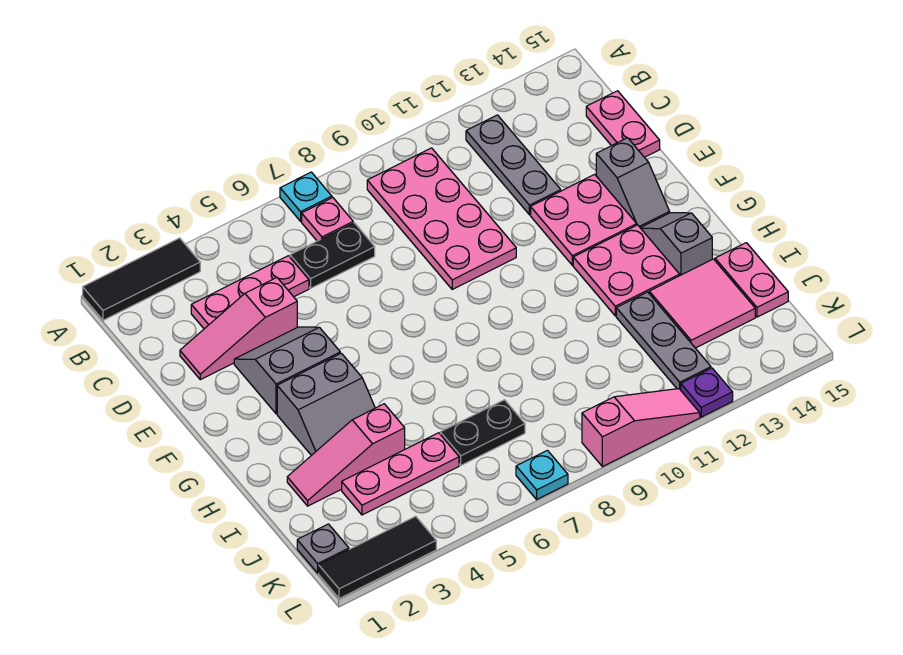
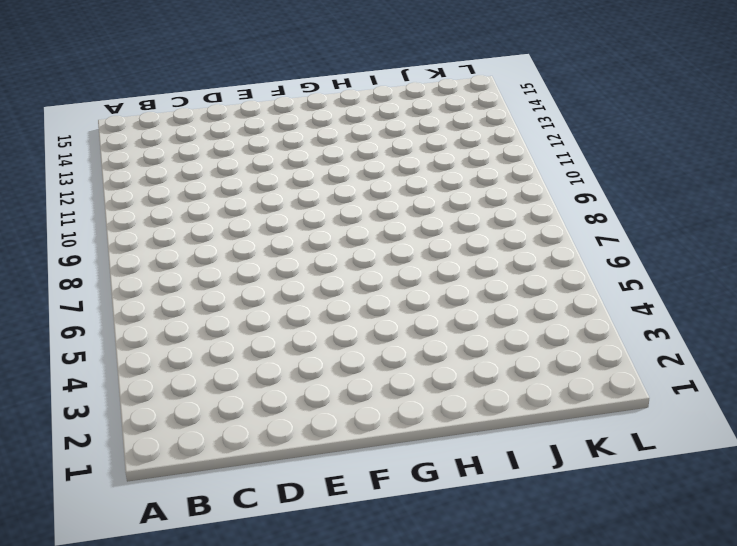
none -> black tile A1:A3 level 1
none -> cyan plate A7 level 1
none -> pink plate B7 level 1

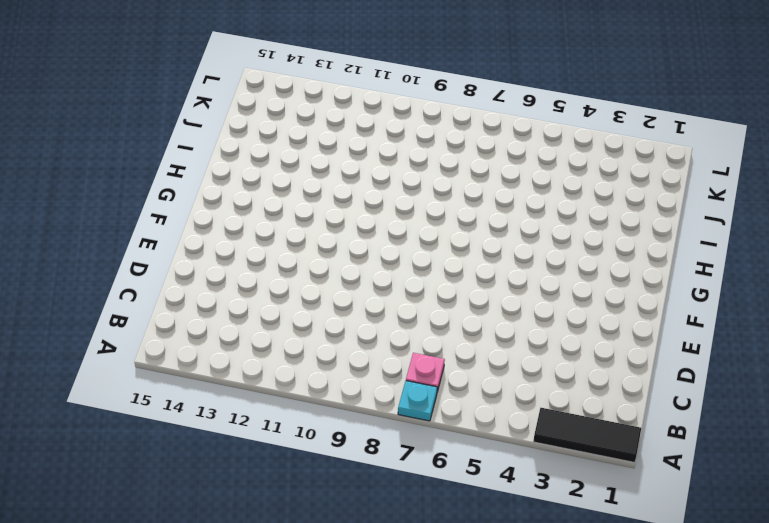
none -> pink plate B9:E10 level 1
none -> grey plate B12:D12 level 1
none -> pink plate C3:C5 level 1

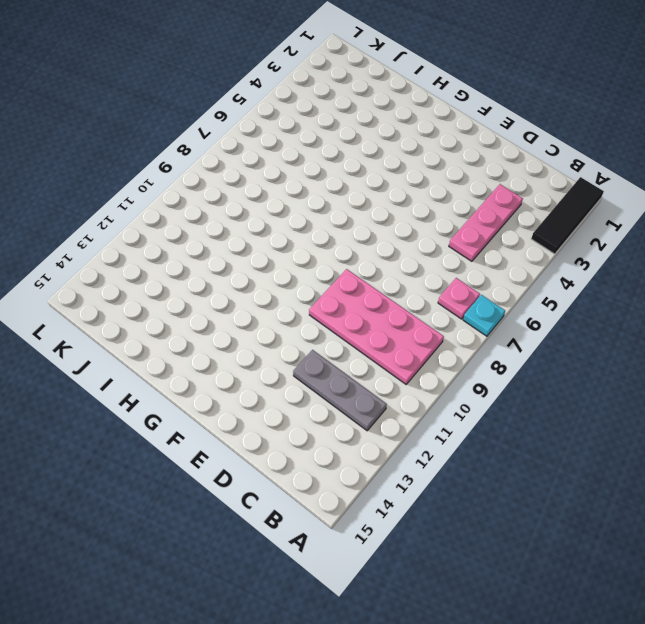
none -> black plate C6:C7 level 1
none -> pink plate C15:D15 level 1
none -> pink slope D2:D4 level 1 top 4

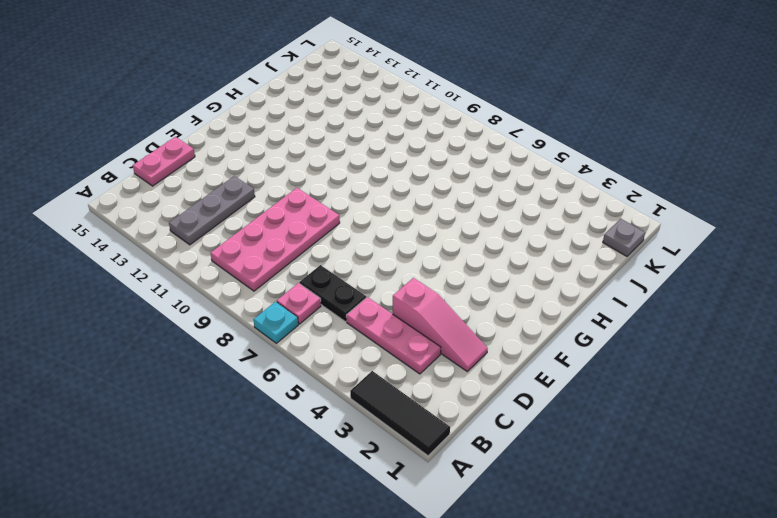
none -> grey slope E3:F4 level 1 top F
none -> pink plate E12:F13 level 1
none -> grey slope E14:F14 level 1 top E

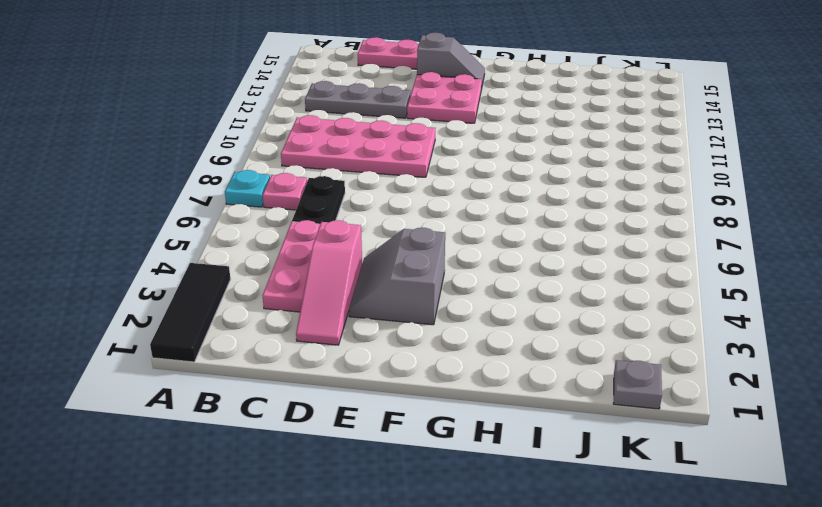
none -> grey slope G3:H4 level 1 top G
none -> pink plate G12:H13 level 1
none -> grey slope G14:H14 level 1 top H

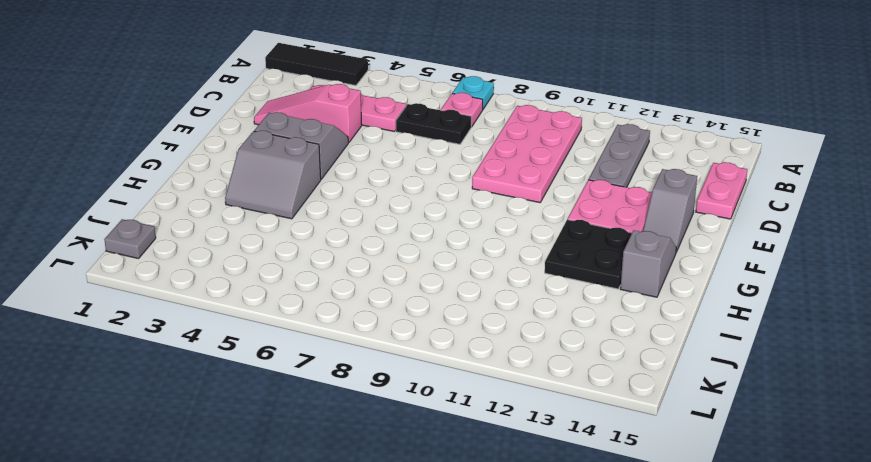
black plate G12:H13 level 1 -> pink plate G12:H13 level 1
none -> pink slope I2:I4 level 1 top 4
none -> grey plate I12:K12 level 1
none -> pink tile I13:J14 level 1

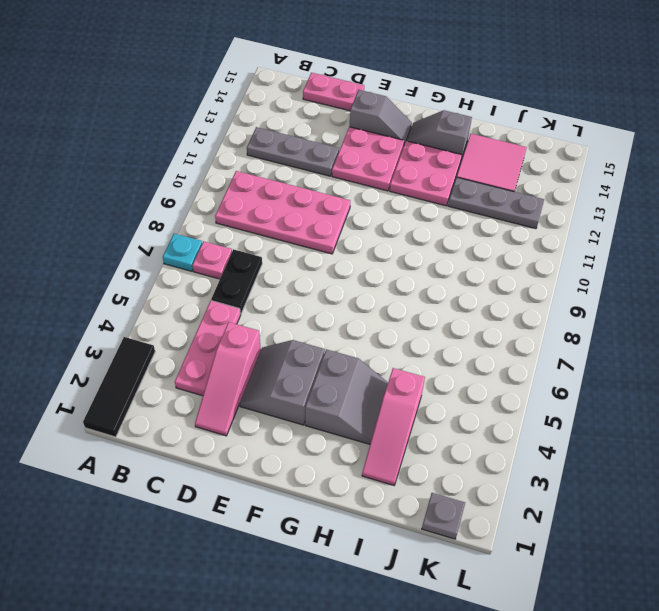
none -> pink plate I15:J15 level 1
none -> pink plate J3:J5 level 1
none -> black plate J6:J7 level 1

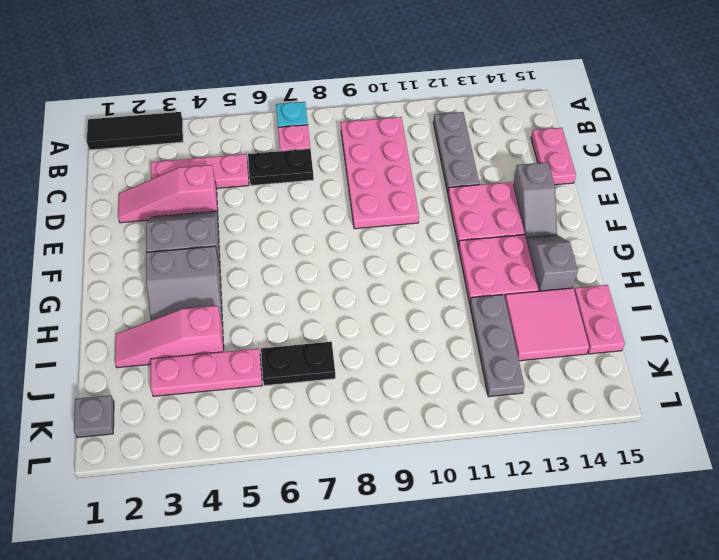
none -> black tile L1:L3 level 1
none -> cyan plate L7 level 1
none -> pink slope L9:L11 level 1 top 9

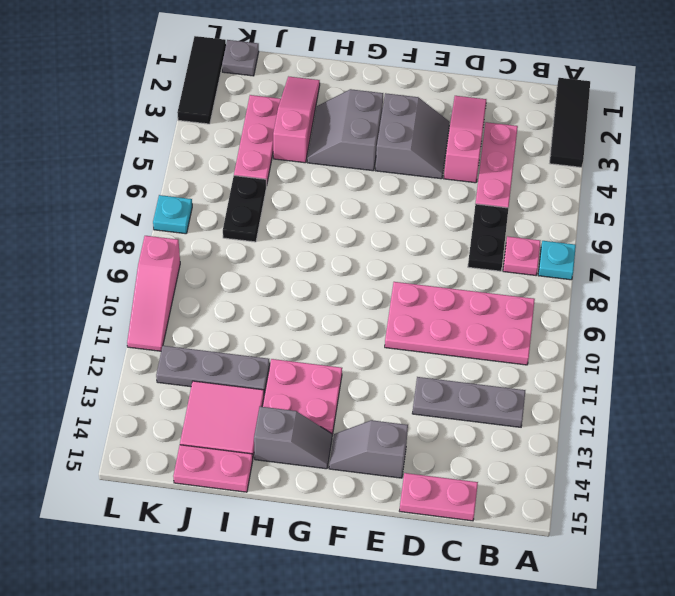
none -> pink plate E12:F13 level 1
none -> purple plate L12 level 1

